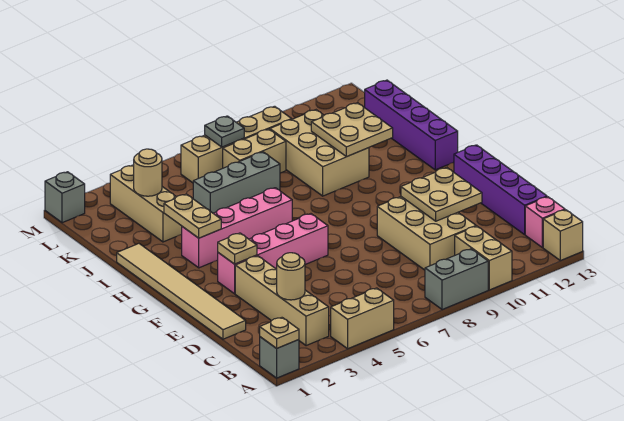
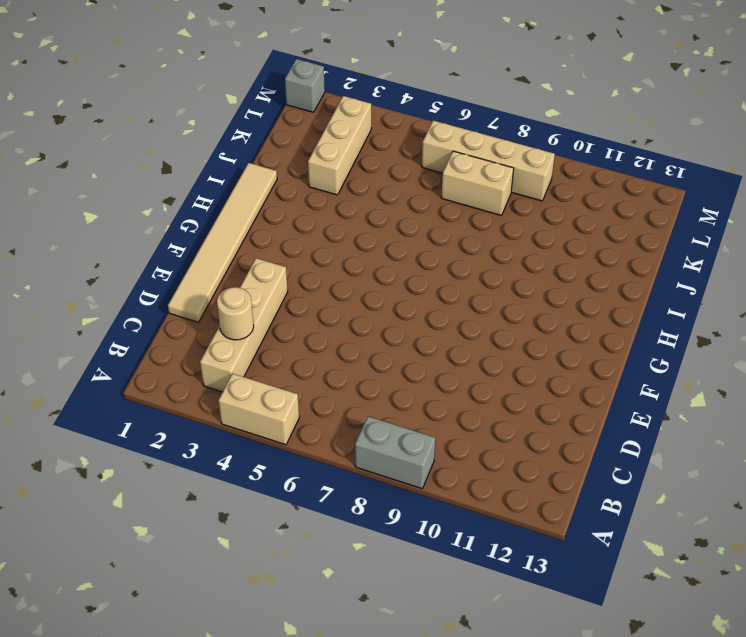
none -> grey brick A1 level 1
none -> tan brick A10:B10 level 1
none -> tan brick A13 level 1

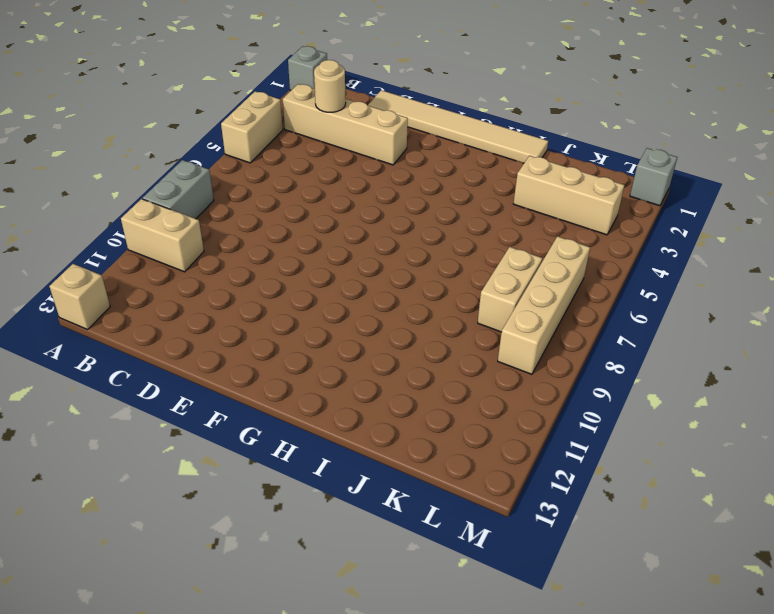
none -> pink brick B13 level 1
none -> tan brick C9:E10 level 1
none -> purple brick C13:F13 level 1

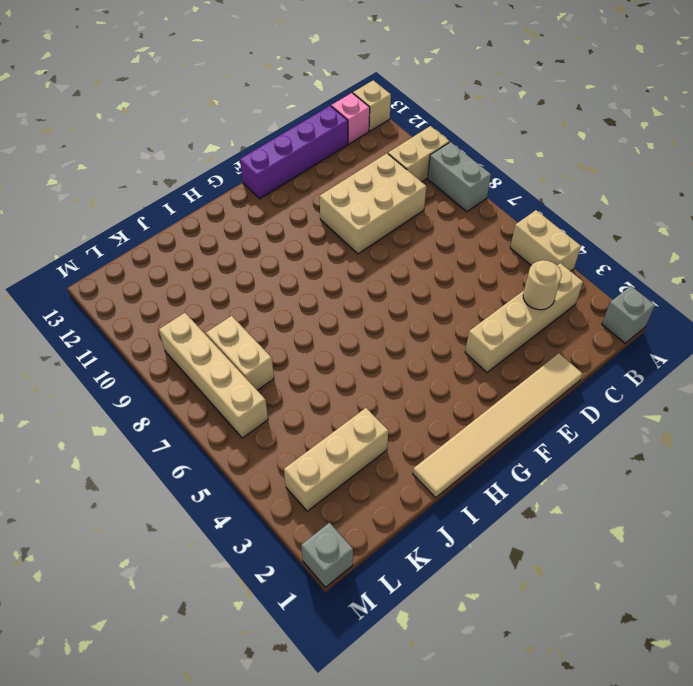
none -> pink brick F3:F6 level 1
none -> pink brick H3:H6 level 1
none -> purple brick H13:K13 level 1

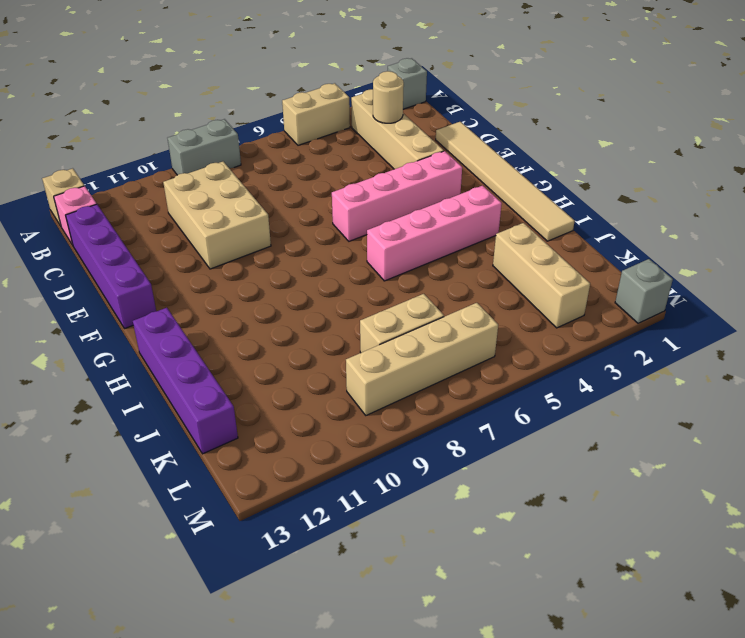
none -> tan brick A10:B10 level 1
none -> tan brick I9:K10 level 1
none -> grey brick J5:J7 level 1

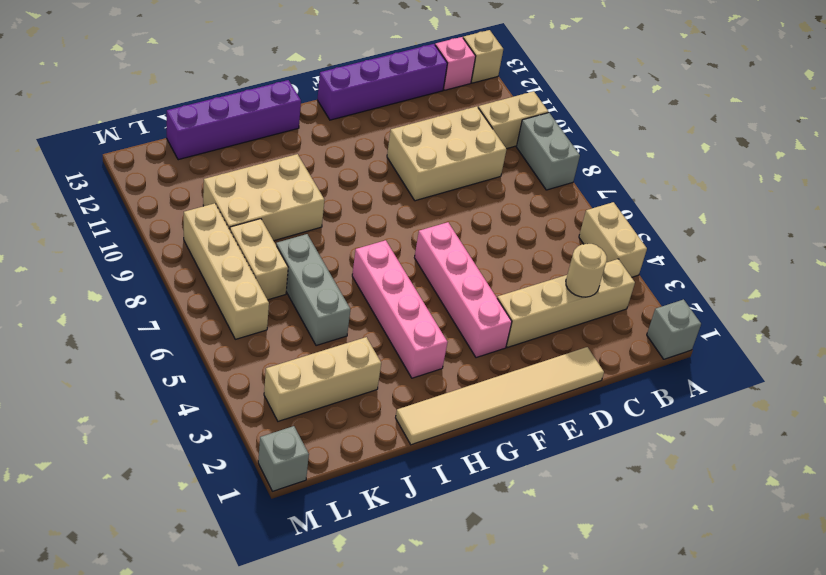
none -> tan plate A1 level 2
none -> tan plate D10:E11 level 2
none -> tan plate F3 level 2

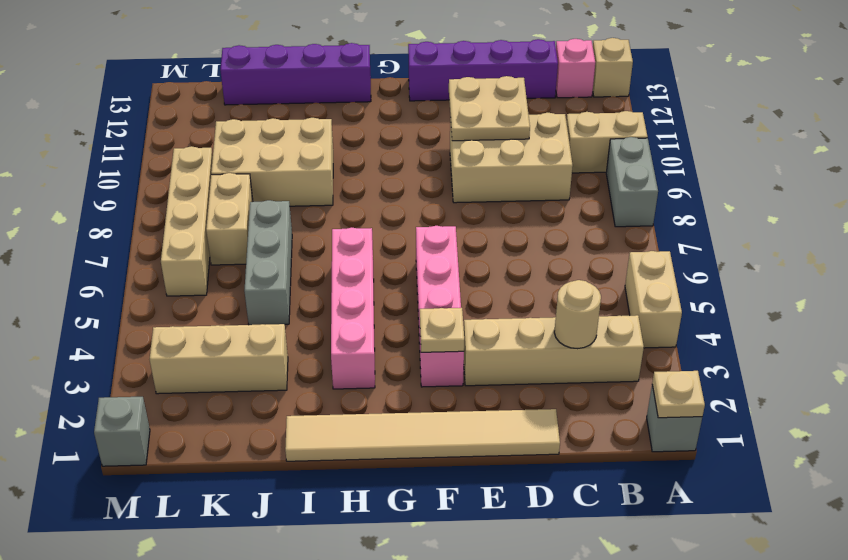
none -> tan plate H3:I3 level 2
none -> tan plate I10:J11 level 2
none -> tan round brick K3 level 2

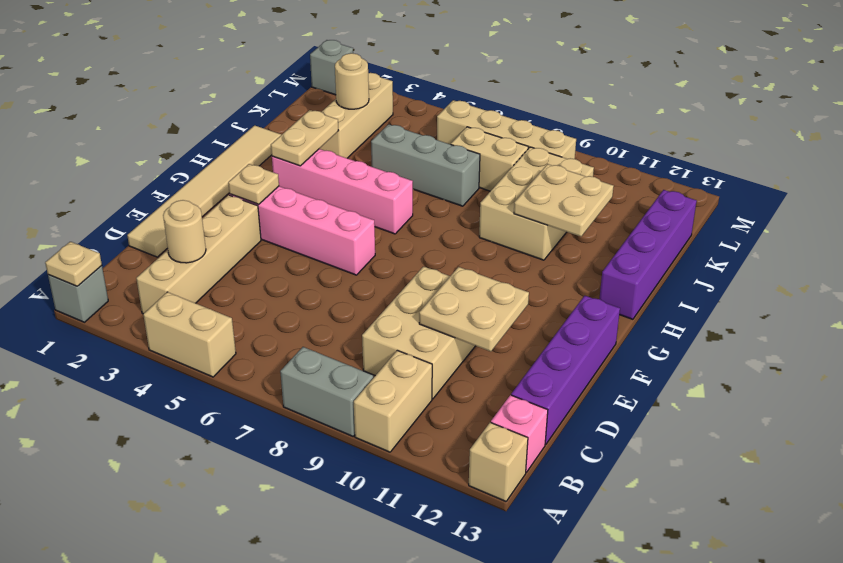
none -> grey plate L7 level 2

